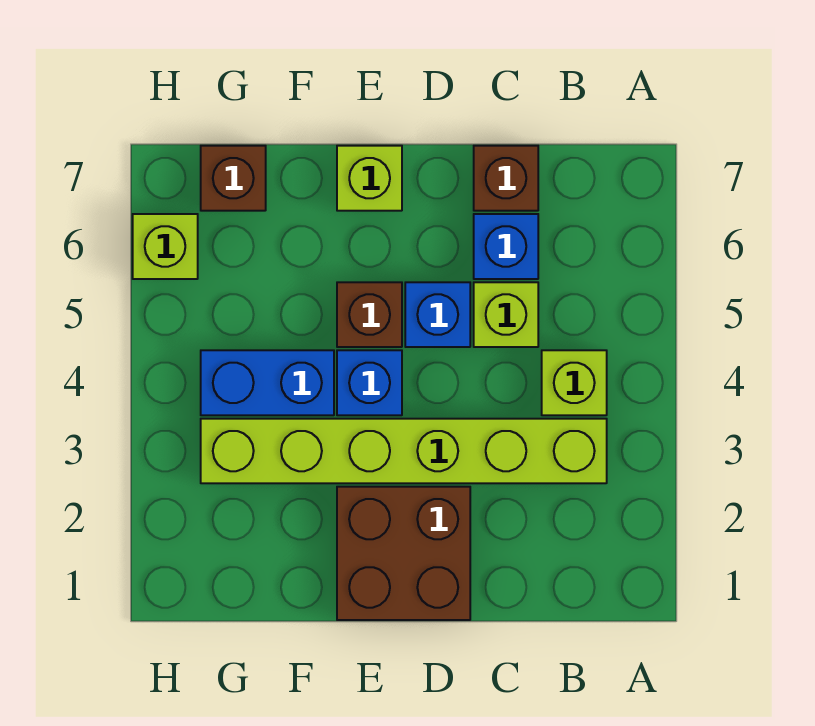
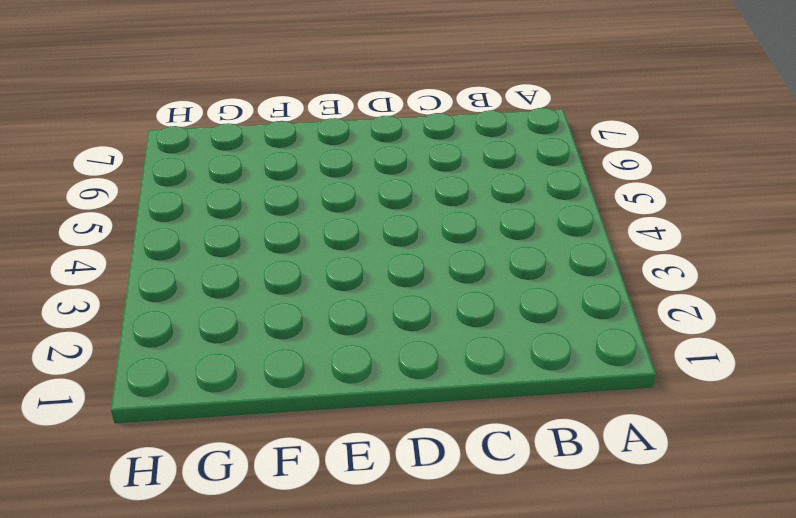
none -> lime brick B3:G3 level 1
none -> lime brick B4 level 1
none -> lime brick C5 level 1

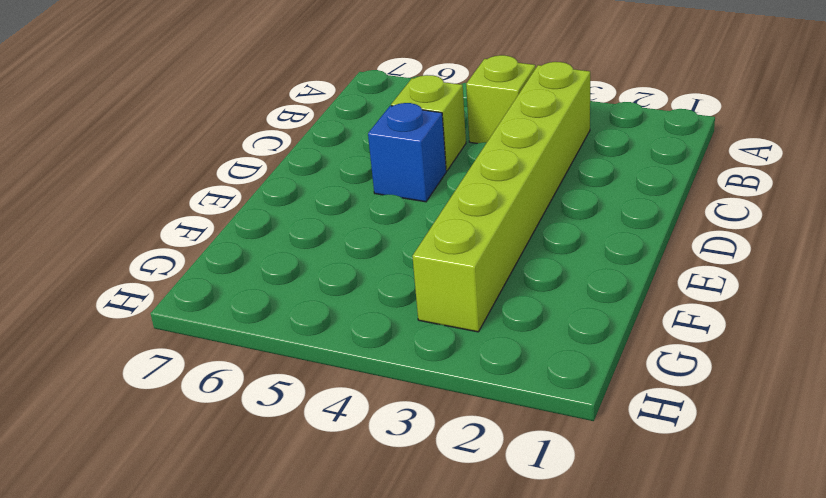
none -> blue brick C6 level 1
none -> brown brick C7 level 1
none -> brown brick D1:E2 level 1

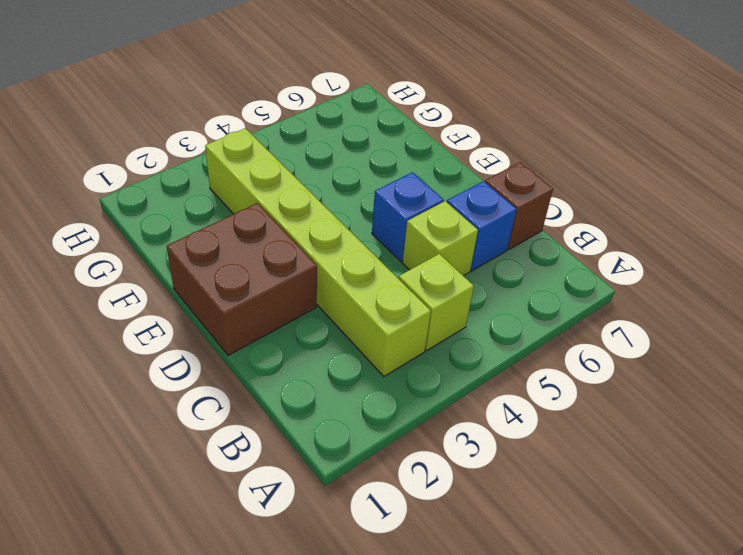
none -> blue brick E4 level 1
none -> brown brick E5 level 1
none -> lime brick E7 level 1

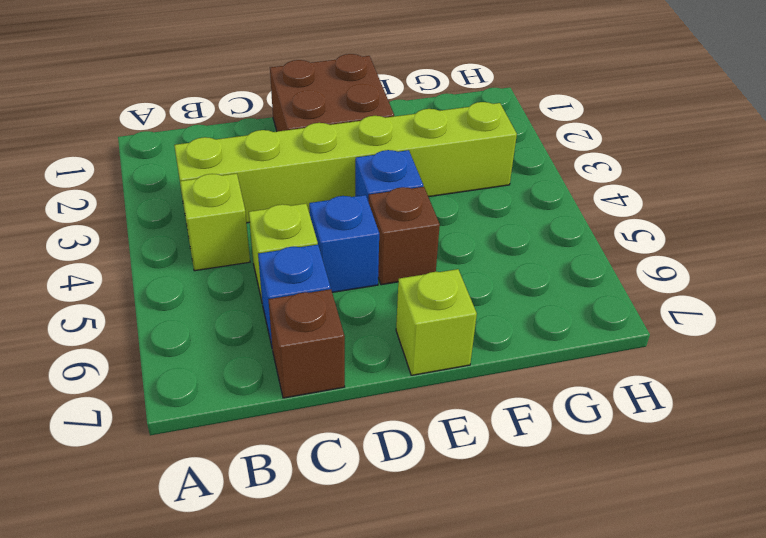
none -> blue brick F4:G4 level 1
none -> brown brick G7 level 1
none -> lime brick H6 level 1

